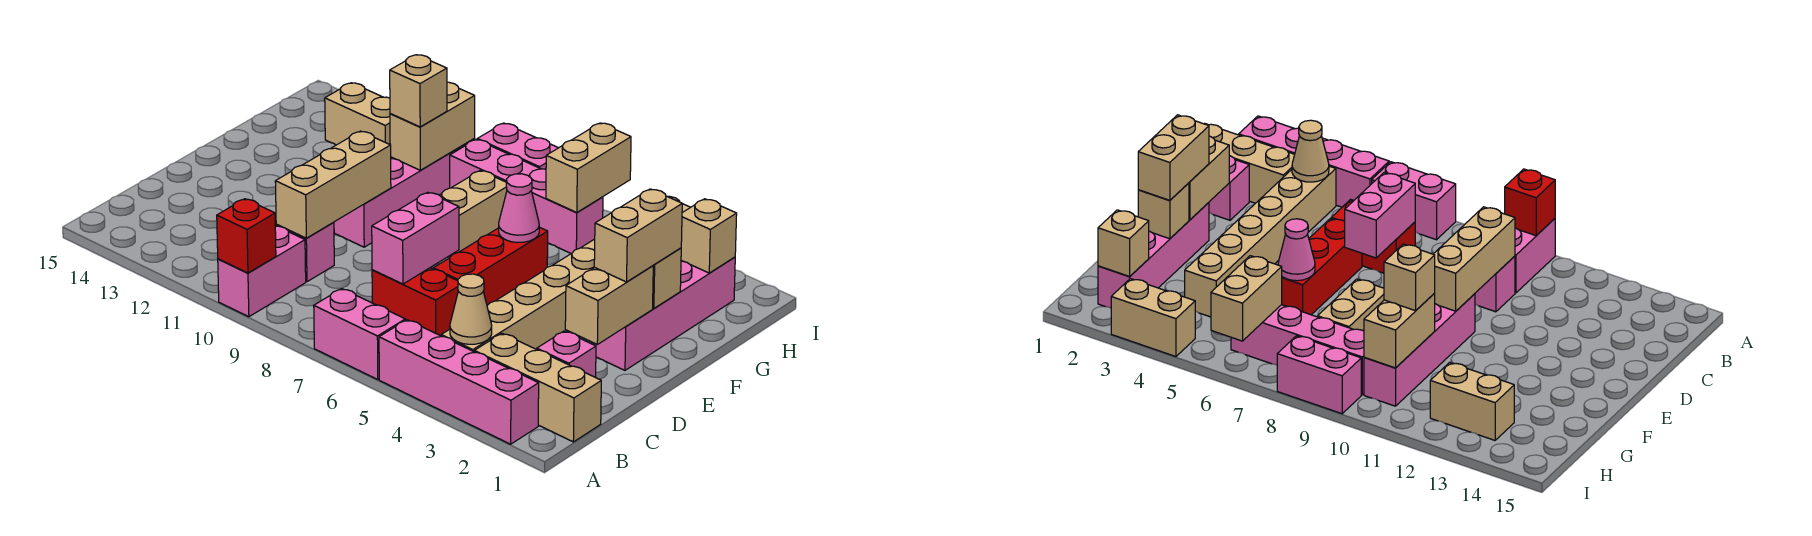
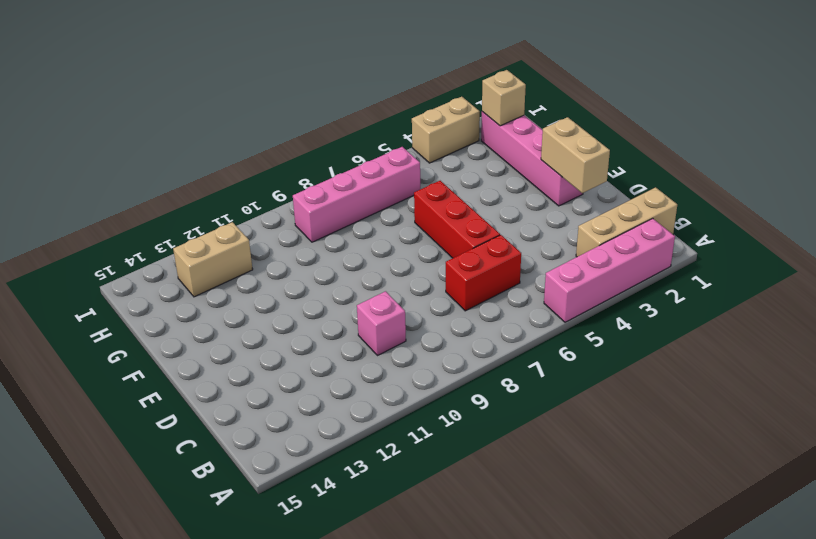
none -> pink brick A6:A7 level 1
none -> pink brick A10:B10 level 1
none -> tan brick B4:G4 level 1

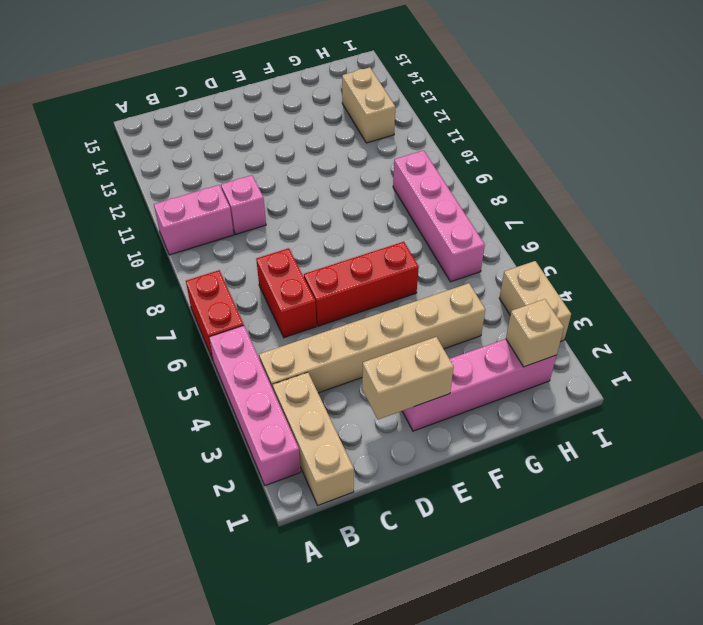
red brick A6:A7 level 1 -> pink brick A6:A7 level 1
none -> pink brick C2 level 1
none -> pink brick E10:H10 level 1
none -> tan brick F8:G8 level 1

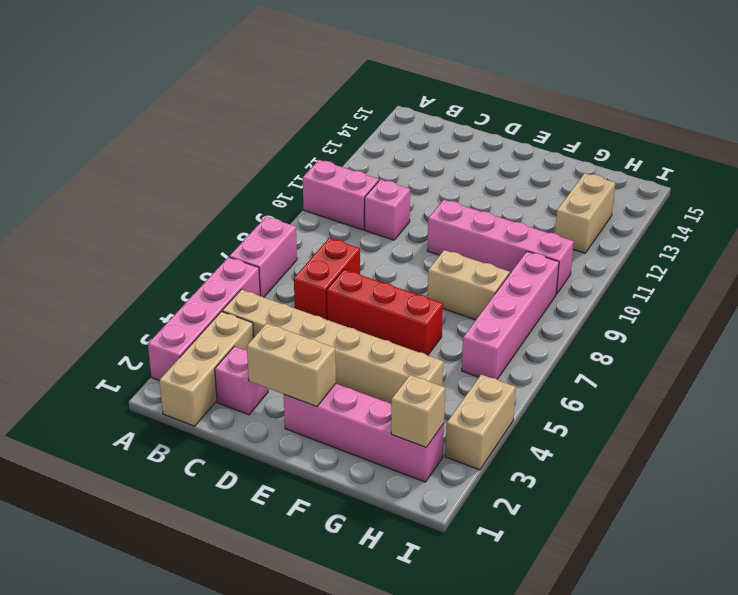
none -> pink brick I8:I9 level 1
none -> red brick A10 level 2
none -> tan cone B4 level 2

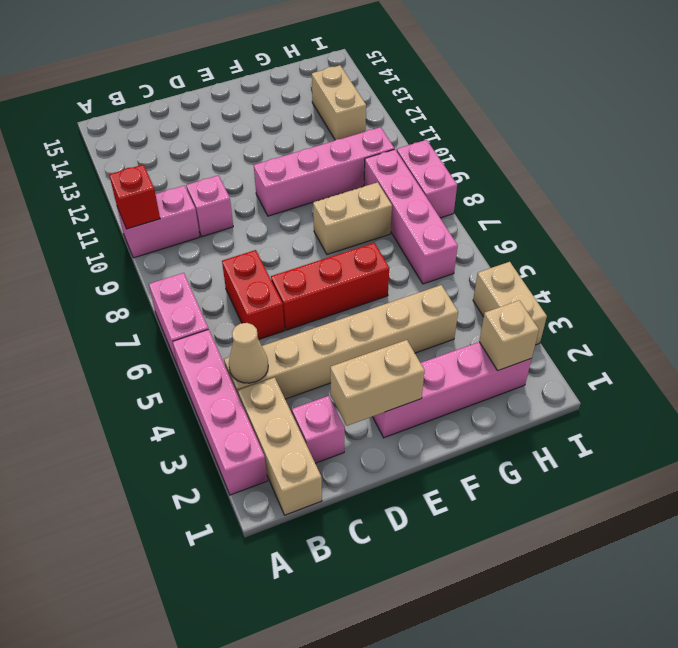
none -> pink brick C7:D7 level 2
none -> tan brick C10:E10 level 2
none -> tan brick F2 level 2

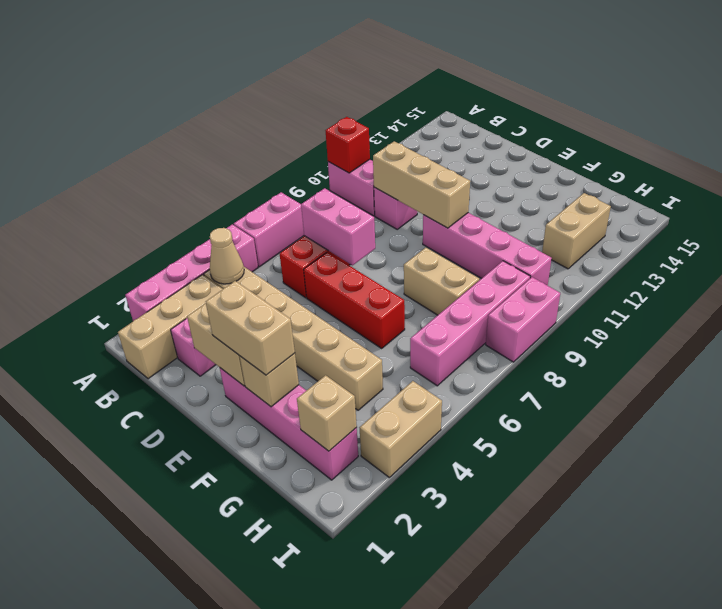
none -> pink cone F6 level 2
none -> tan brick G10:H10 level 2
none -> tan brick H6:I6 level 2

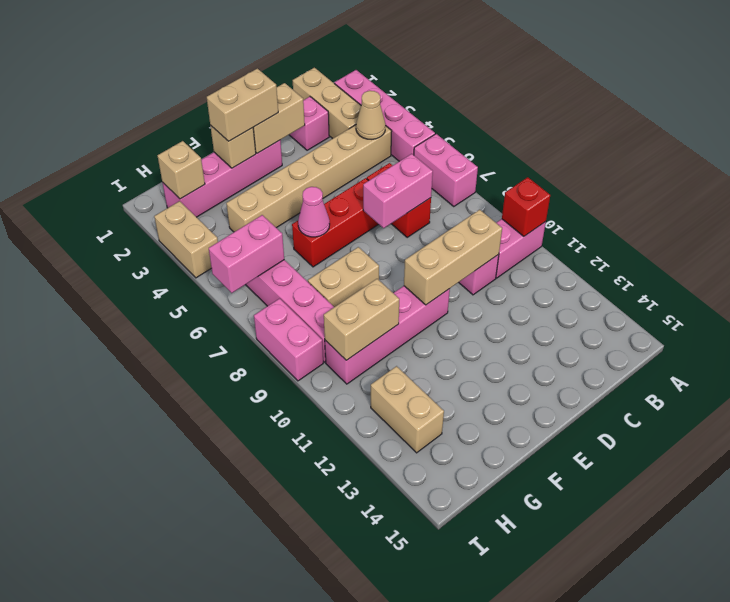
pink brick H6:I6 level 2 -> tan brick H6:I6 level 2
none -> tan brick G10 level 3

